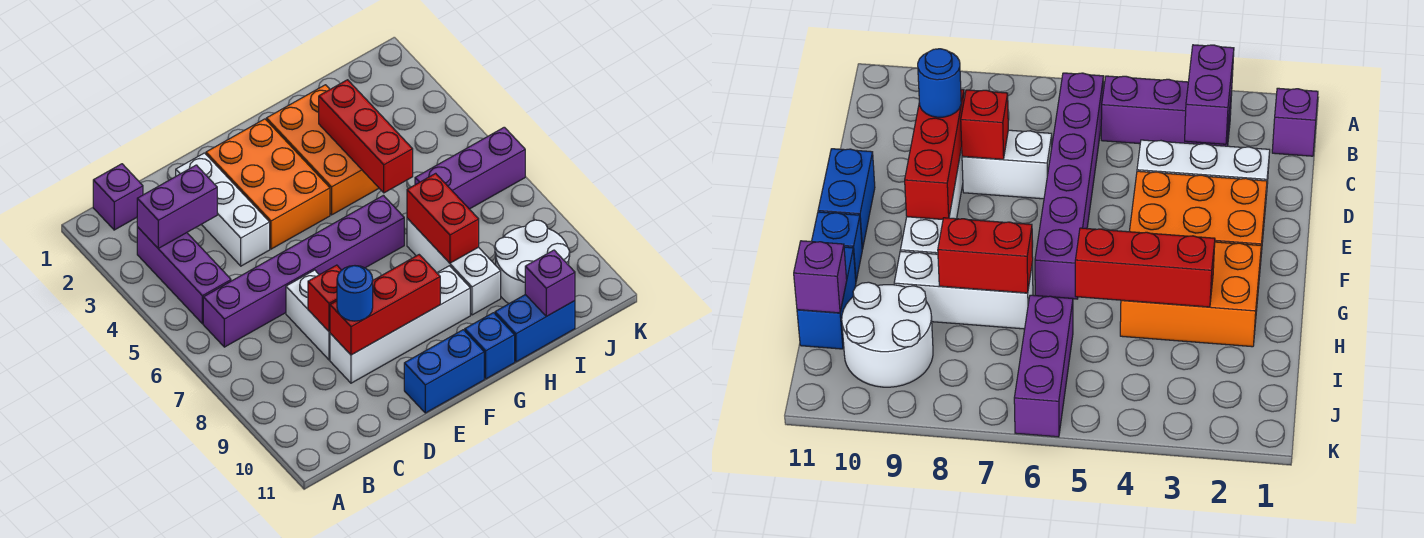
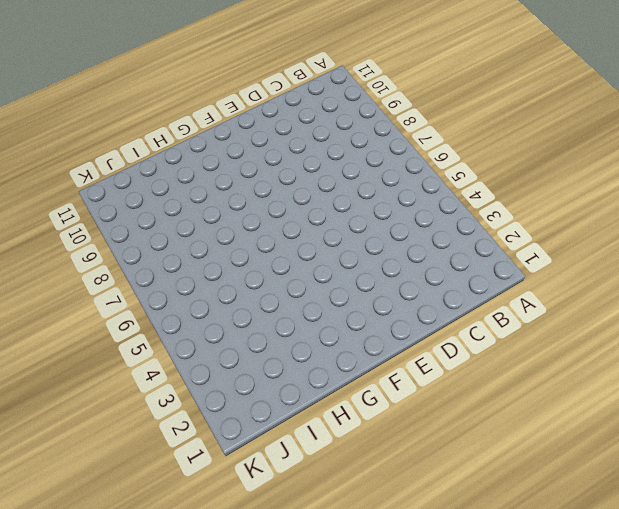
none -> purple brick B1 level 1
none -> purple brick B3:B5 level 1
none -> purple brick B6:G6 level 1

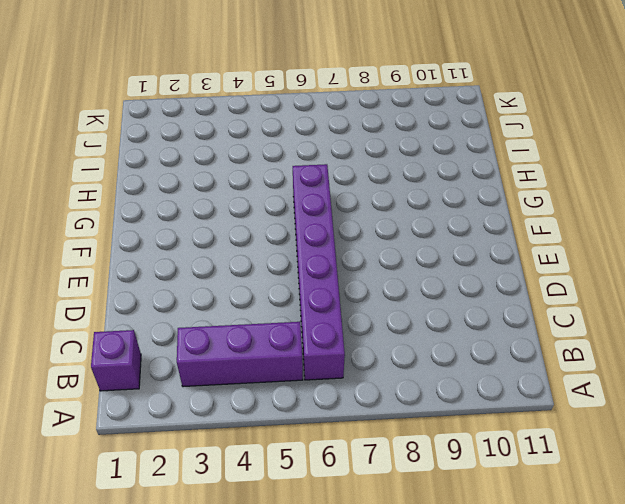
none -> white brick D2:D4 level 1
none -> white brick D7:D8 level 1
none -> white brick D9:G9 level 1

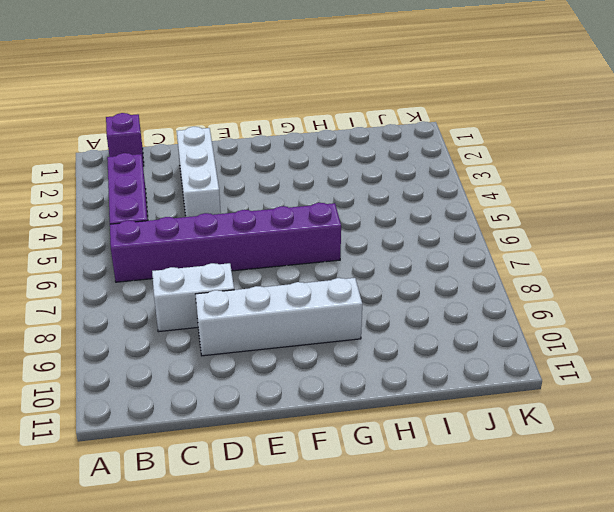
white brick C8:D8 level 1 -> white brick D7:D8 level 1
none -> orange brick E2:F4 level 1
none -> blue brick E11:F11 level 1
none -> orange brick G2:H4 level 1

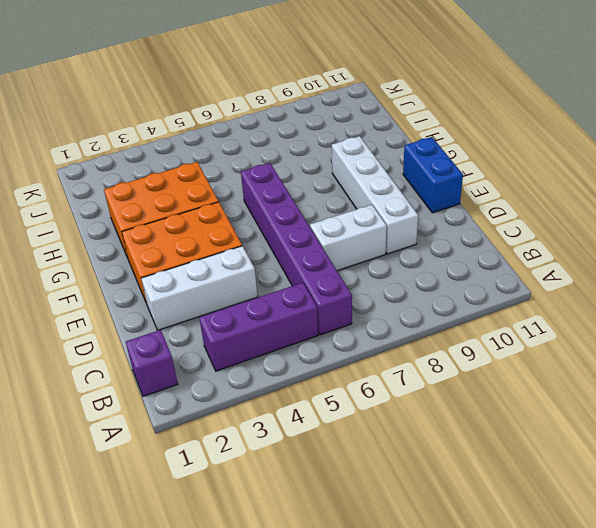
none -> blue brick G11 level 1
none -> white brick H7:H9 level 1
none -> blue brick H11:I11 level 1

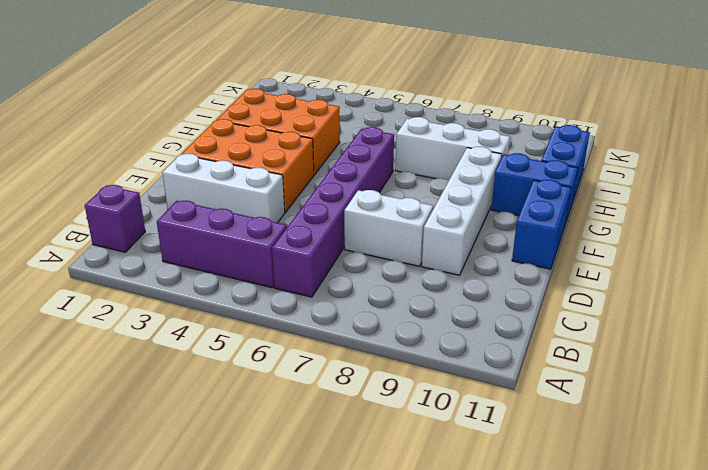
blue brick G10:G11 level 1 -> blue brick G11 level 1
none -> purple brick I6:K6 level 1
none -> white round brick I9:J10 level 1
none -> purple brick B3:C3 level 2

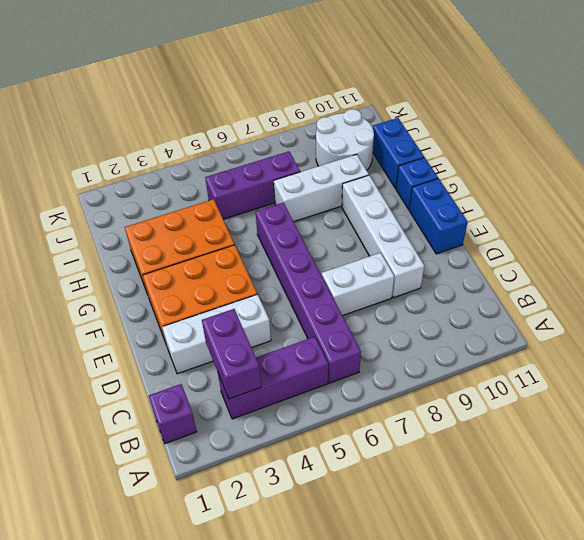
purple brick I5:I7 level 1 -> purple brick I6:K6 level 1
none -> red brick D8 level 2
none -> red brick D9:F9 level 2
none -> red brick H3:H5 level 2

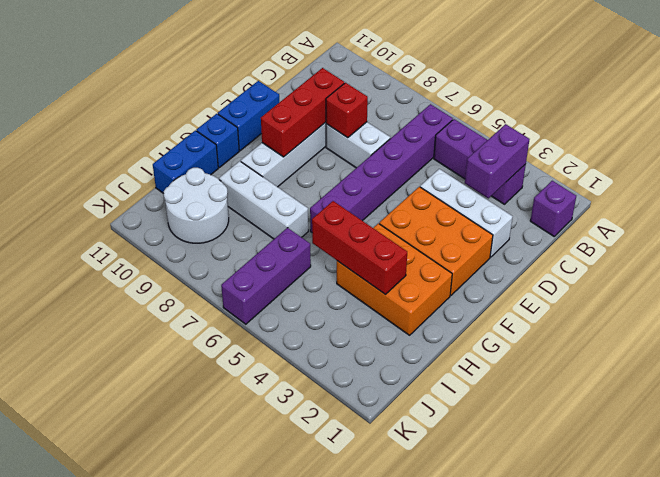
none -> red brick H7:H8 level 2
none -> purple brick I11 level 2
none -> blue round brick D9 level 3

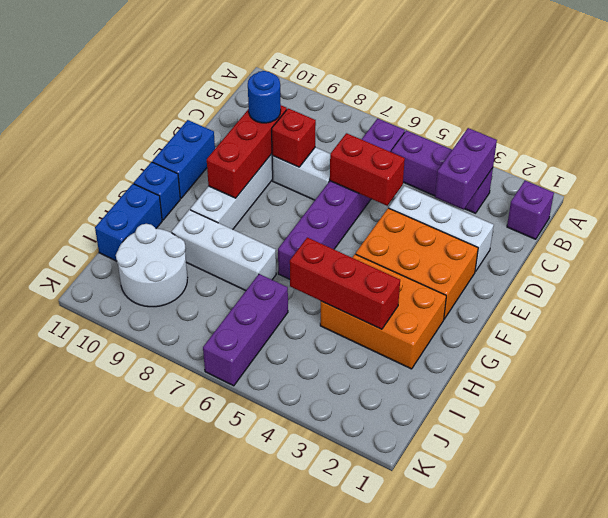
red brick D5:D6 level 2 -> red brick H7:H8 level 2
none -> purple brick I11 level 2

